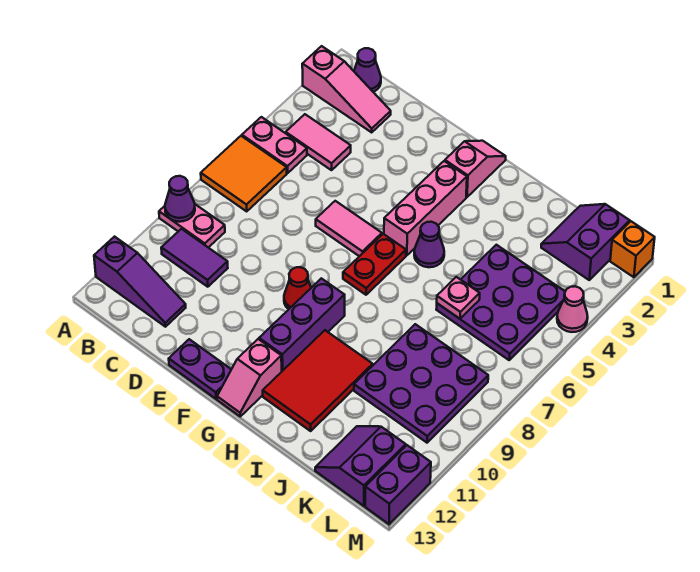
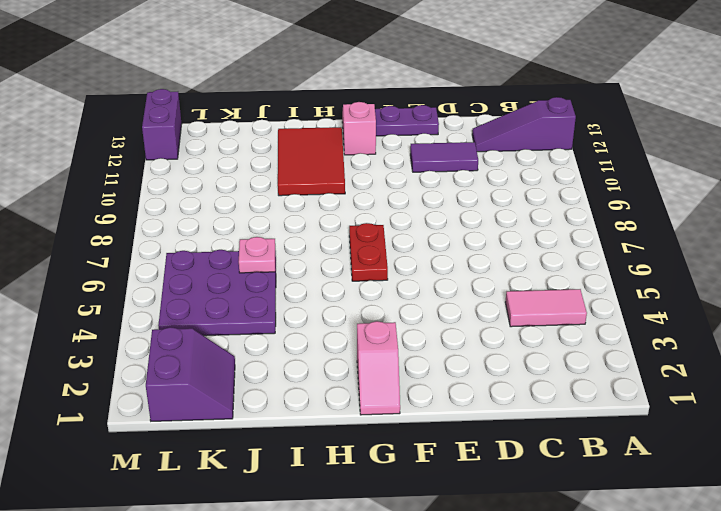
purple tile D11:E11 level 1 -> purple tile B10:C10 level 1
none -> pink slope A2:C2 level 1 top A
none -> pink plate A5:B5 level 1
none -> orange tile A6:B7 level 1

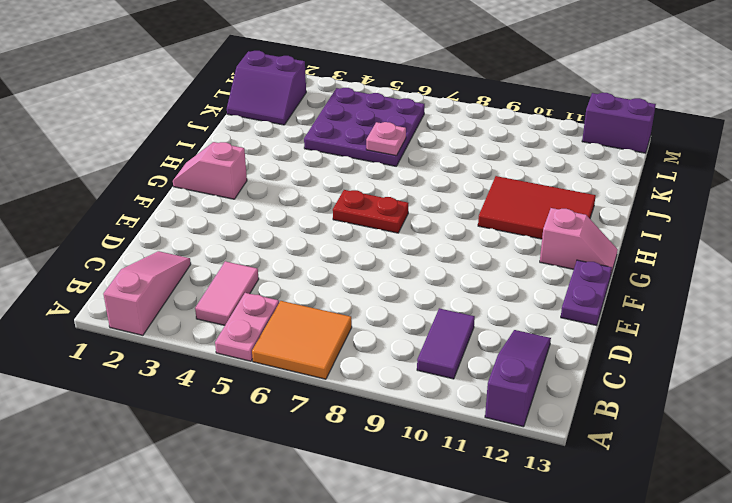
none -> pink plate A9:B9 level 1
none -> purple cone B1 level 1
none -> pink tile E6:F6 level 1

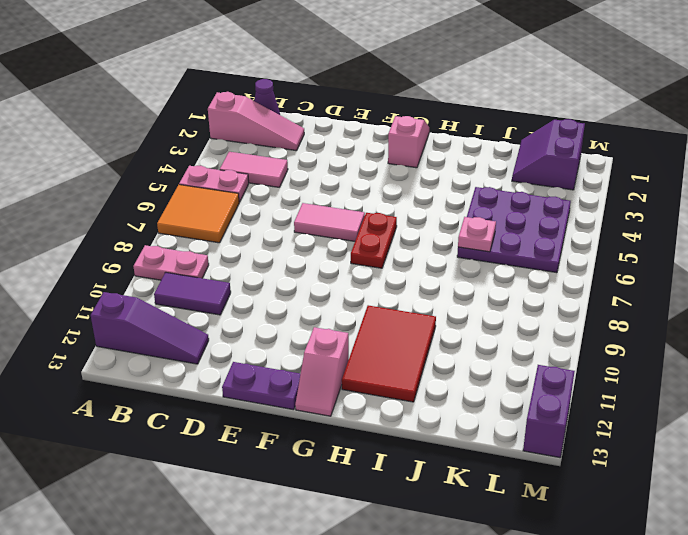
none -> red cone F9 level 1
none -> pink brick G3:G5 level 1
none -> purple brick G9:G11 level 1

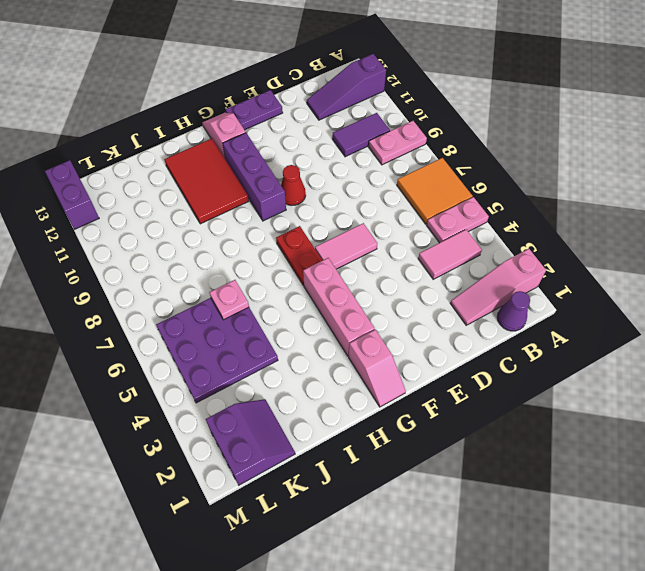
none -> purple cone H5 level 1
none -> purple plate J8:L10 level 1
none -> purple slope K12:L13 level 1 top L

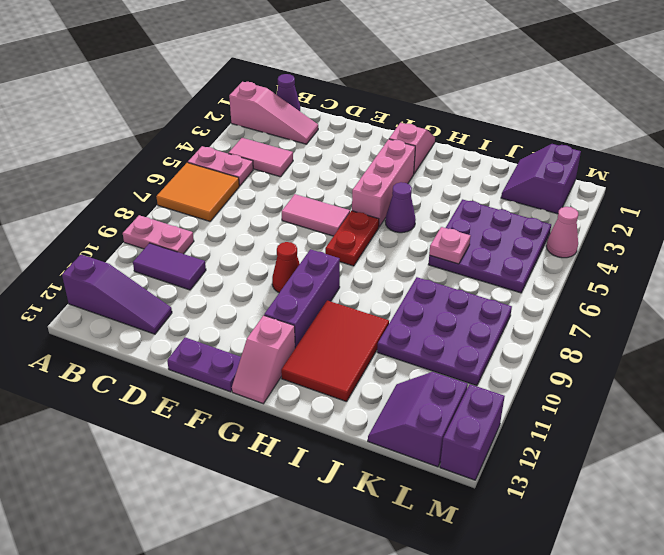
none -> orange brick M1 level 1
none -> purple cone A9 level 2

